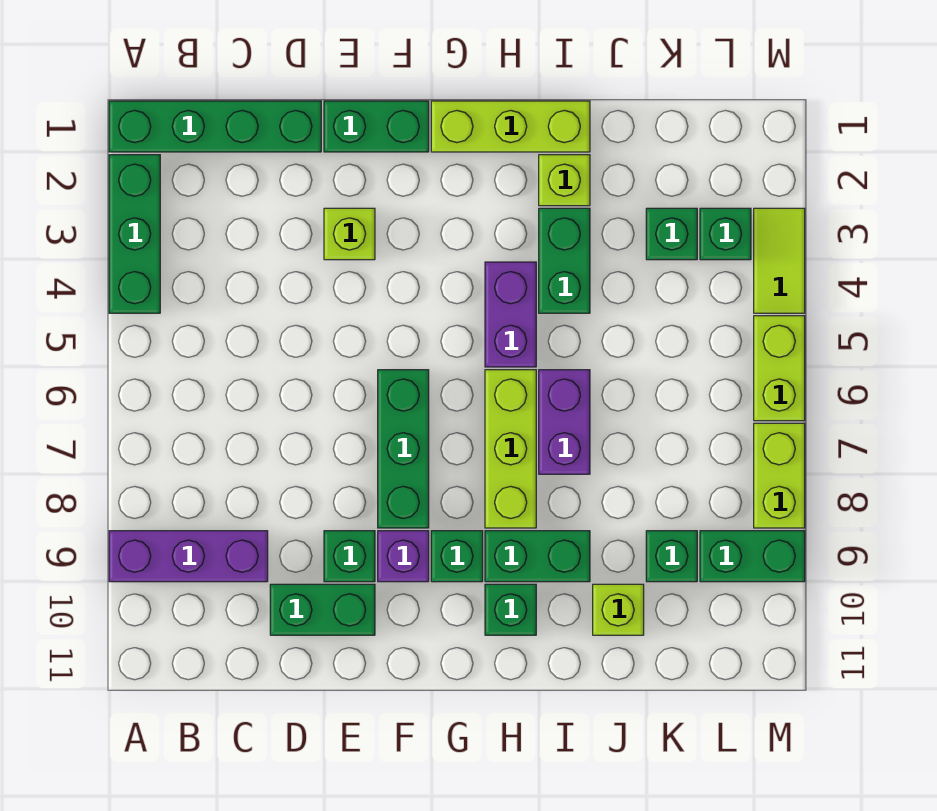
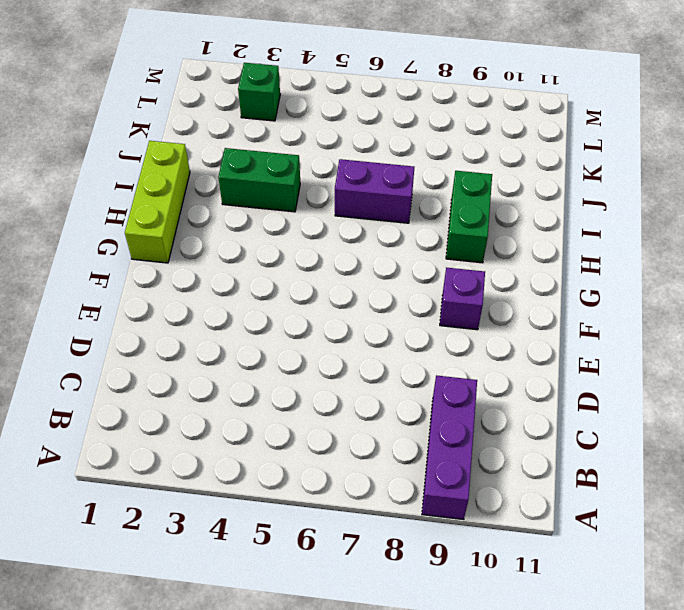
none -> green brick A1:D1 level 1
none -> green brick A2:A4 level 1
none -> green brick D10:E10 level 1

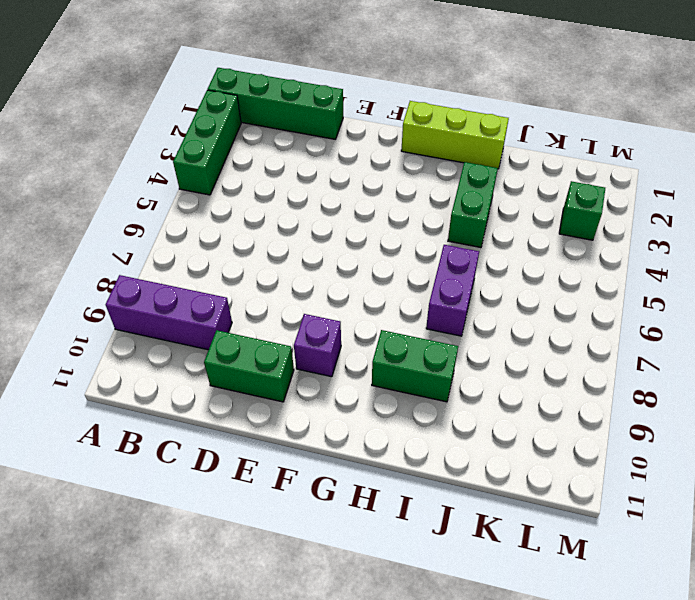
none -> green brick E1:F1 level 1
none -> lime brick E3 level 1
none -> green brick E9 level 1

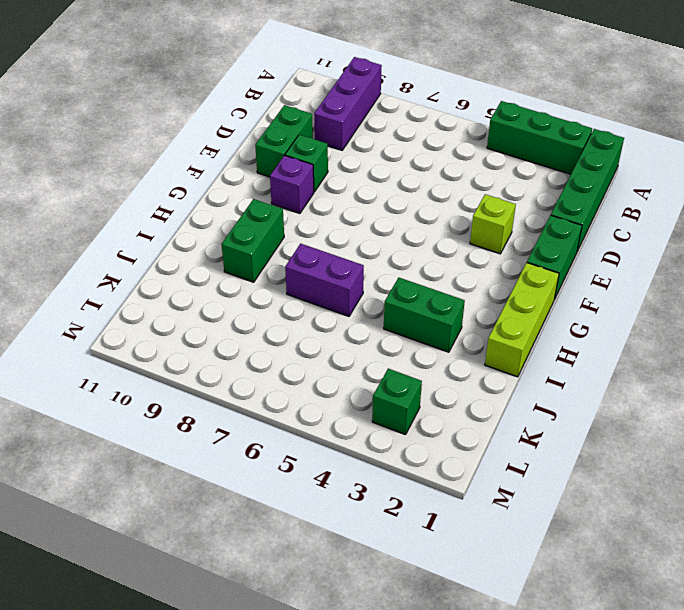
none -> green brick F6:F8 level 1
none -> green brick G9 level 1
none -> purple brick H4:H5 level 1

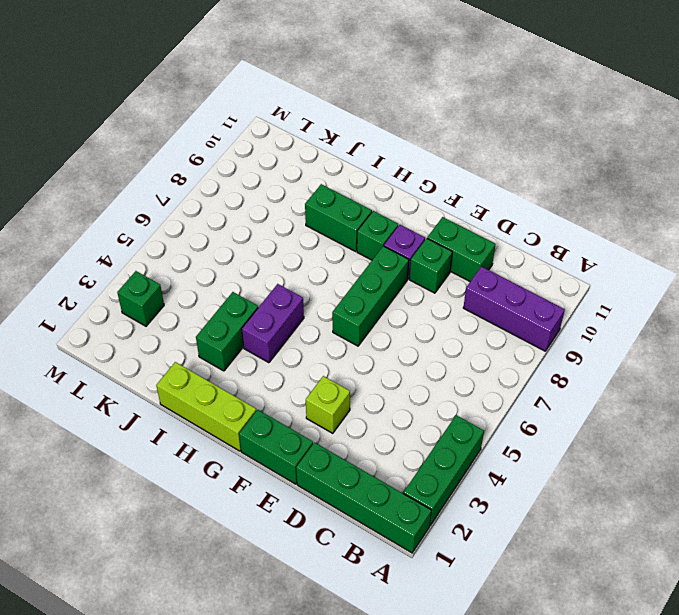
none -> lime brick H6:H8 level 1
none -> green brick H10 level 1
none -> lime brick I2 level 1

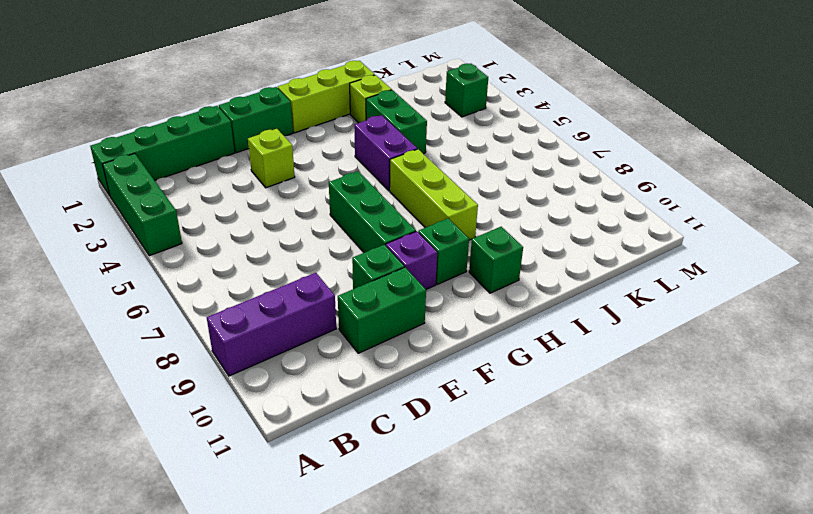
none -> green brick H9:I9 level 1
none -> purple brick I6:I7 level 1
none -> lime brick J10 level 1

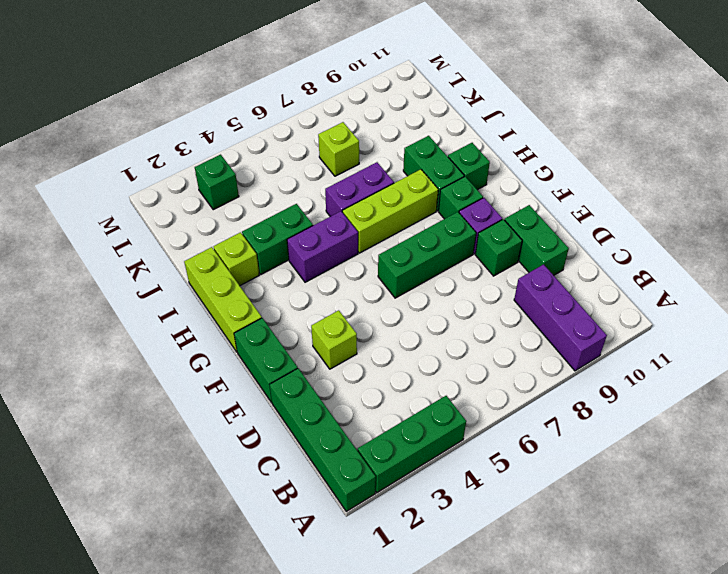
lime brick K7 level 1 -> lime brick J10 level 1
none -> green brick K3 level 1
none -> green brick K9 level 1
none -> green brick L9:M9 level 1

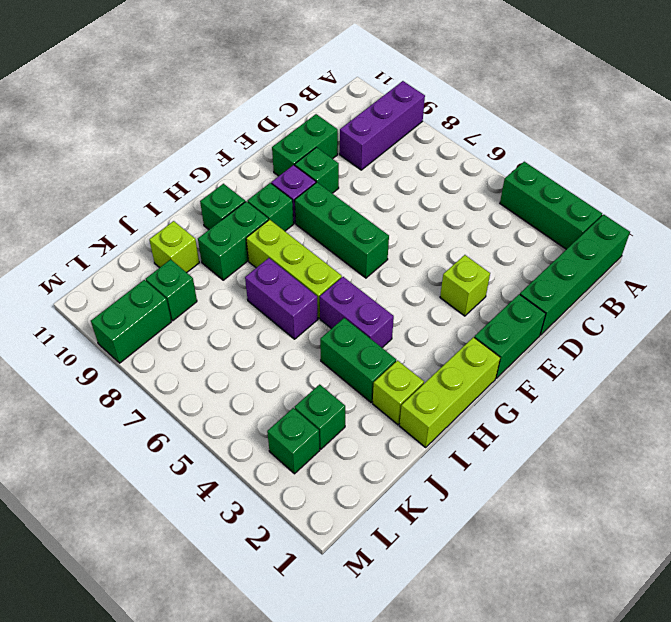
none -> lime tile M3:M4 level 1
none -> lime brick M5:M6 level 1
none -> lime brick M7:M8 level 1

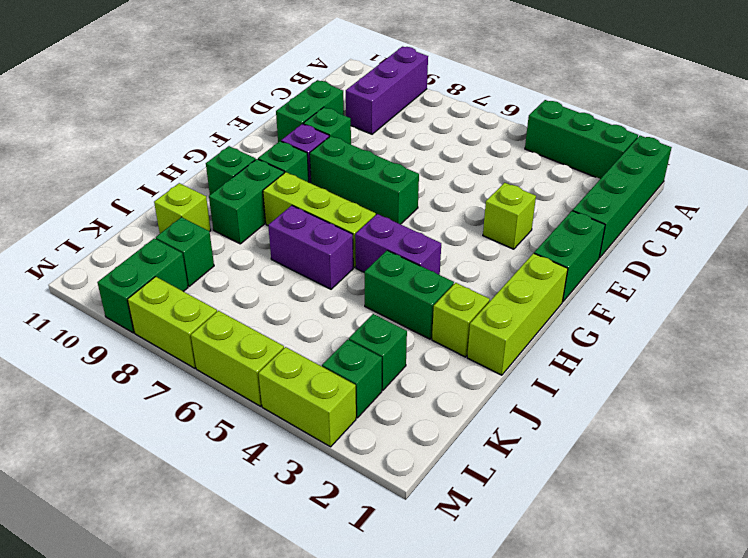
lime brick M3:M4 level 1 -> lime tile M3:M4 level 1

